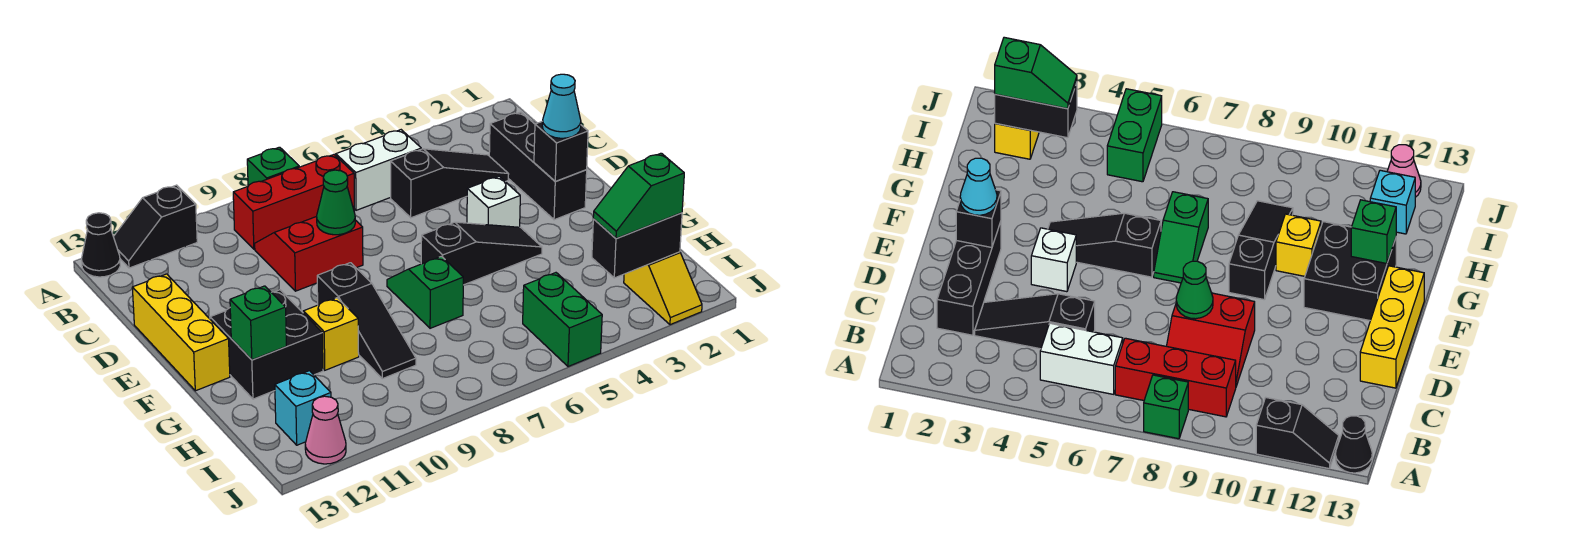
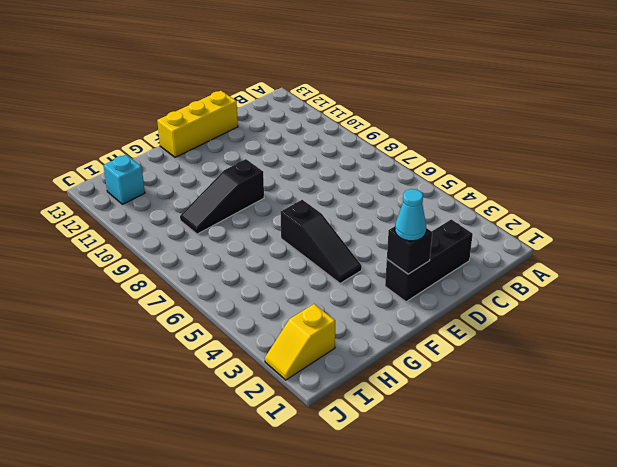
none -> green brick A8 level 1
none -> black slope A11:A12 level 1 top 11
none -> black cone A13 level 1

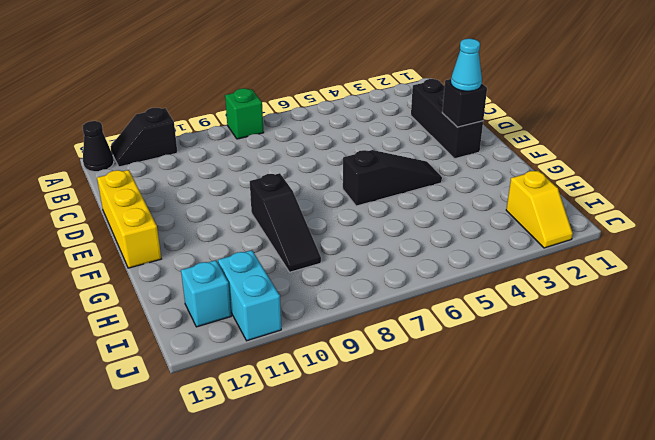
cyan brick I11:J11 level 1 -> none
none -> white brick B5:B6 level 1
none -> red brick B7:B9 level 1
none -> black slope C3:C5 level 1 top 5

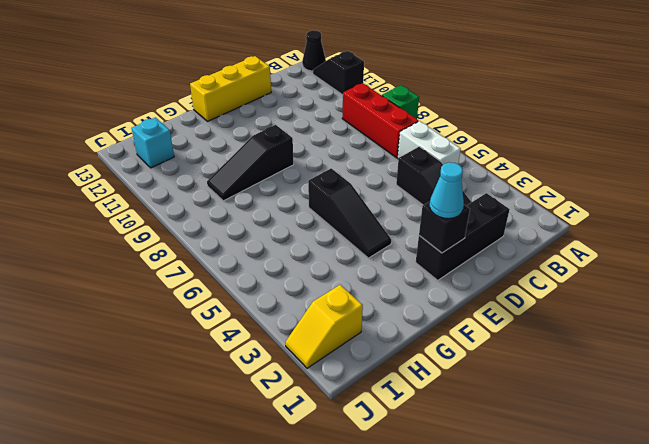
none -> red slope C8:D9 level 1 top D
none -> white brick E4 level 1
none -> green slope F7:G7 level 1 top G

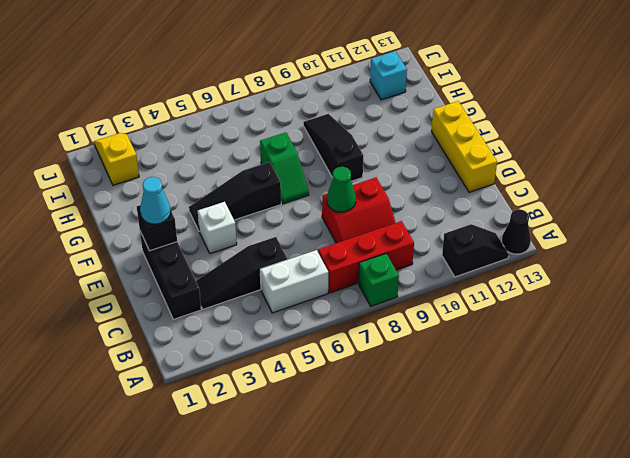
none -> black brick F11:G12 level 1
none -> yellow brick G10 level 1
none -> green brick I5:J5 level 1

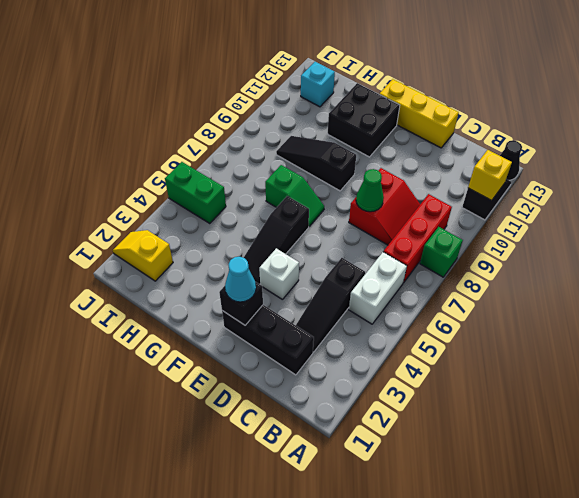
yellow brick A11 level 2 -> yellow brick G10 level 1
none -> pink cone J12 level 1
none -> green brick G12 level 2
none -> black brick I2:I3 level 2

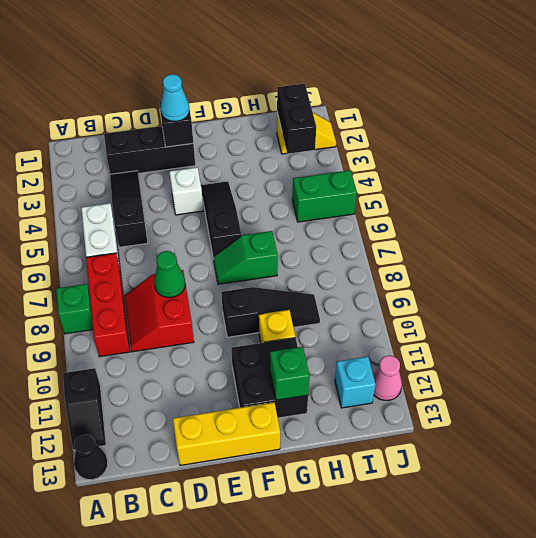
none -> green slope I2:I3 level 3 top 2

